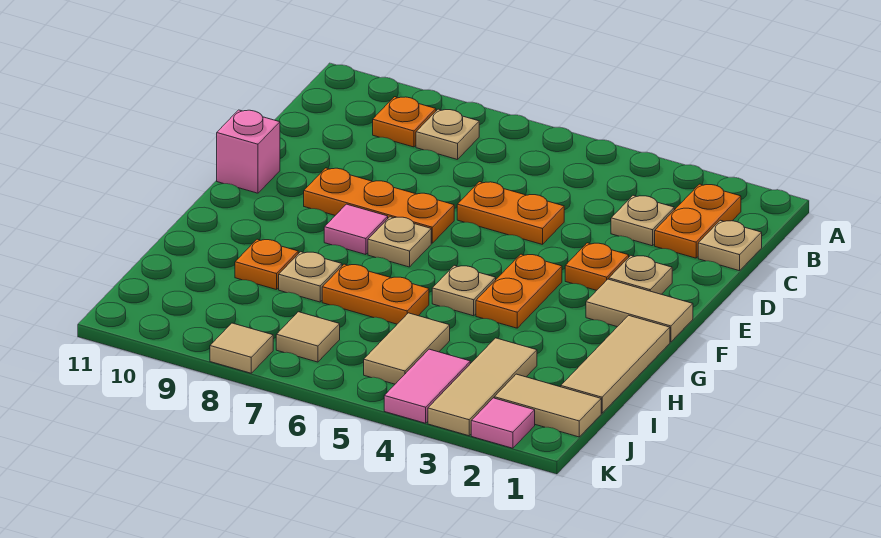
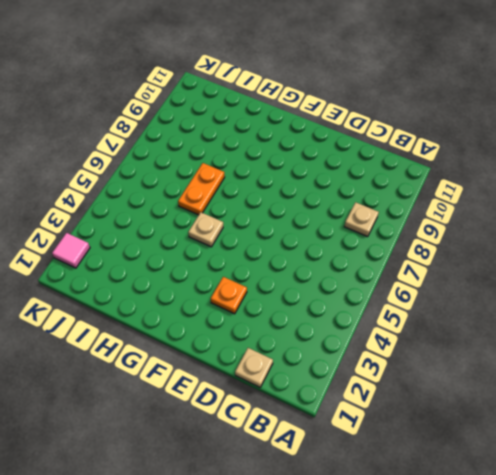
none -> orange plate B2:C2 level 1
none -> orange plate B9 level 1
none -> tan plate C3 level 1

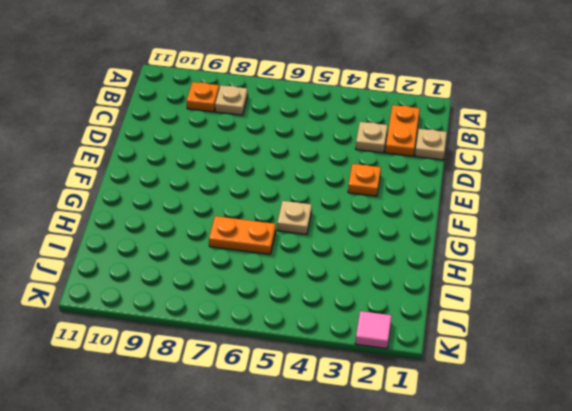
none -> orange plate D5:D6 level 1
none -> tan plate E2 level 1
none -> orange plate E7:E9 level 1

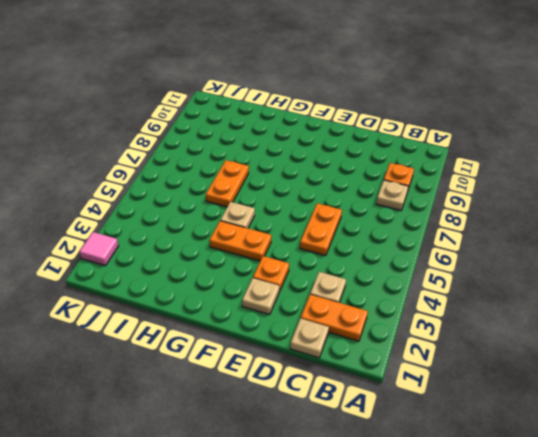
none -> orange plate E7:E9 level 1
none -> pink brick E11 level 1
none -> tan tile F1:F2 level 1

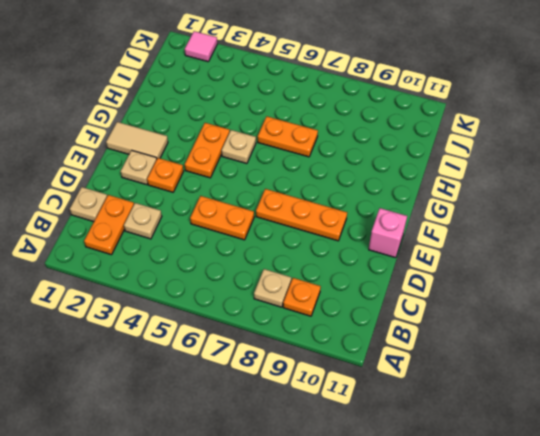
none -> tan plate F7 level 1
none -> pink tile F8 level 1
none -> tan tile G1:I1 level 1

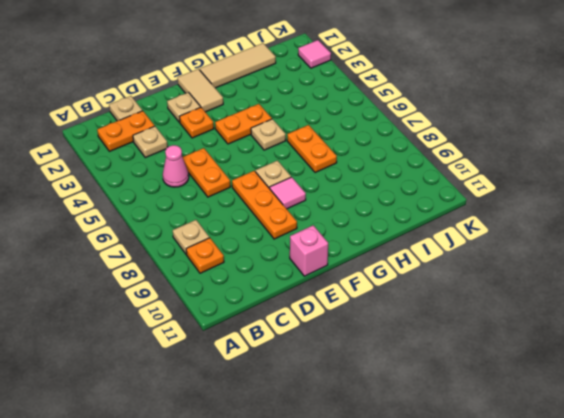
pink cone C5 level 1 -> none
none -> tan plate H8 level 1
none -> orange plate H9 level 1
none -> tan tile I3:K3 level 1

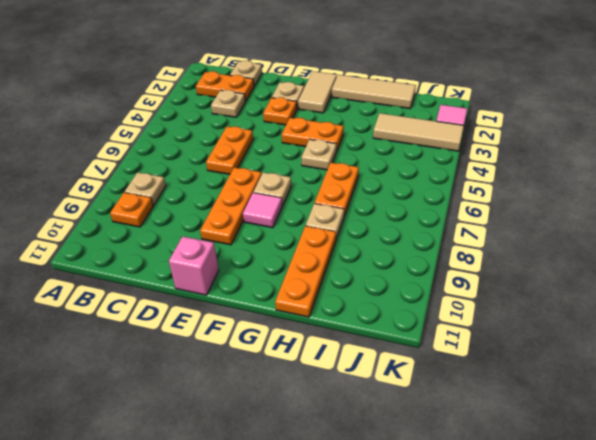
orange plate H9:H11 level 1 -> orange plate H9 level 1
none -> tan tile I5:J5 level 1
none -> tan tile J1:J2 level 1
none -> pink tile J4:K4 level 1

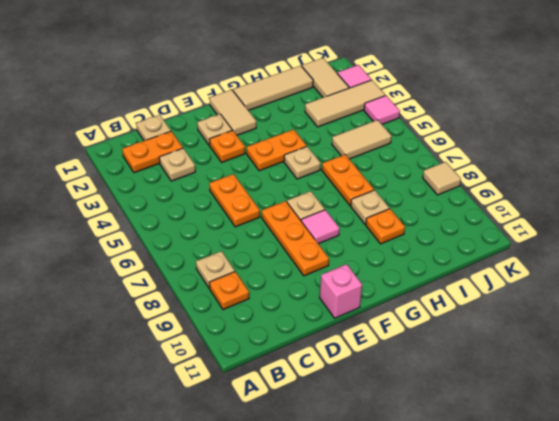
pink tile K4 level 1 -> pink tile J4:K4 level 1
none -> tan tile J7 level 1

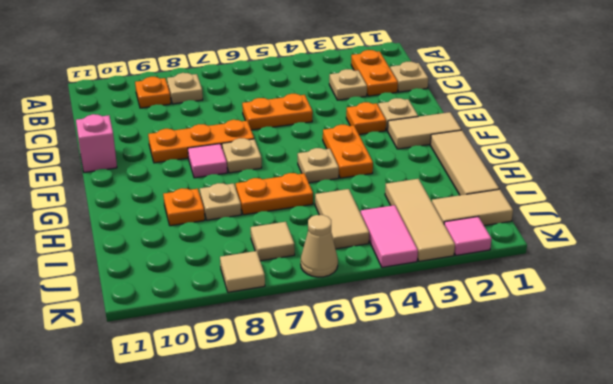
tan cone K6 level 1 -> none

